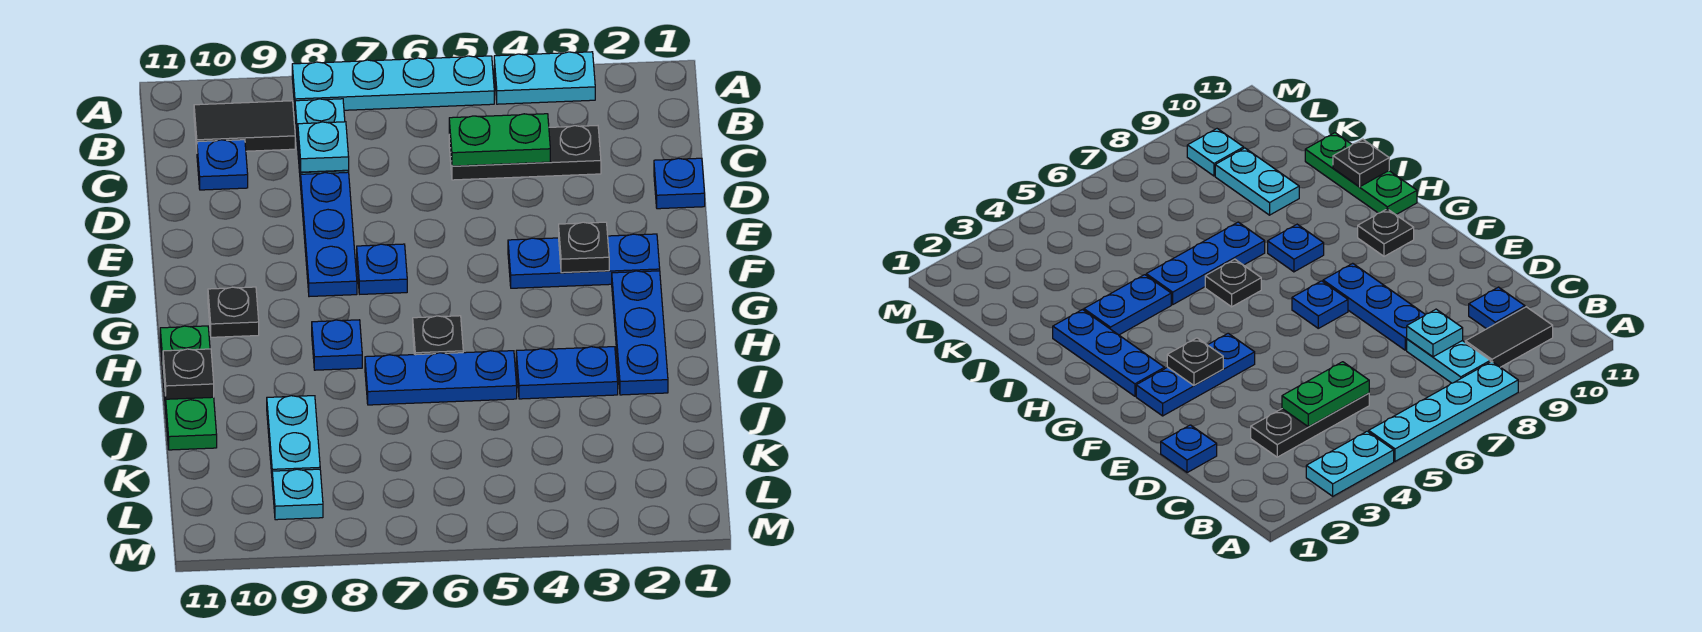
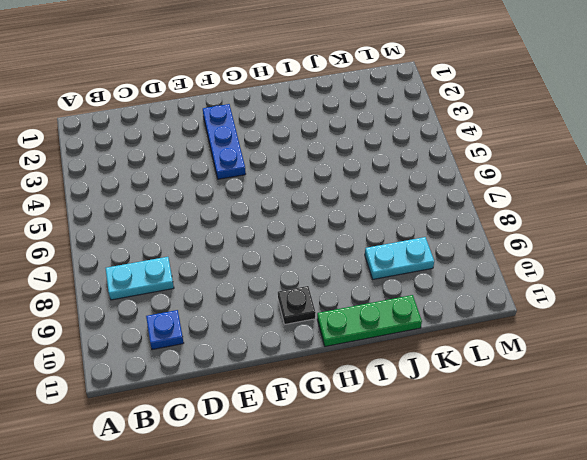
none -> cyan plate A3:A4 level 1
none -> cyan plate A5:A8 level 1
none -> black tile B9:B10 level 1

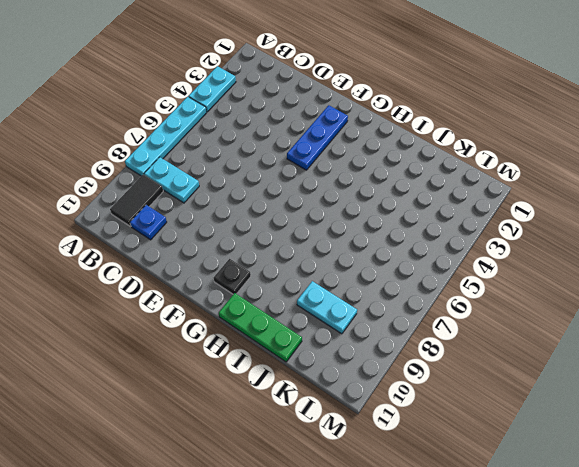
none -> black plate C3:C5 level 1
none -> blue plate D1 level 1
none -> blue plate D8:F8 level 1

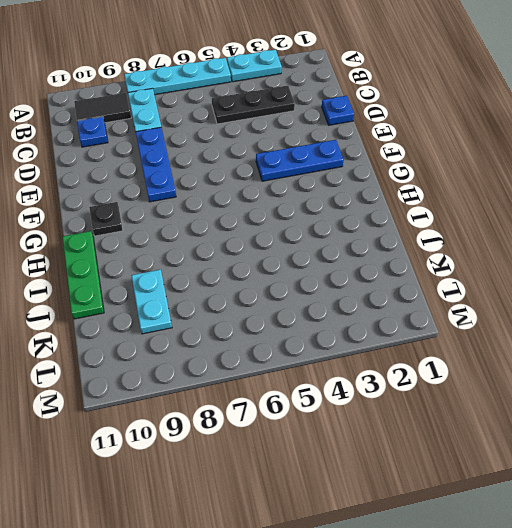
none -> blue plate F7 level 1
none -> blue plate G2:I2 level 1
none -> black plate H6 level 1

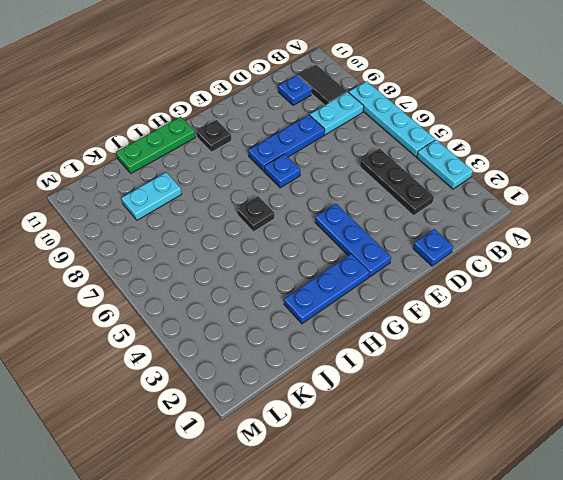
none -> blue plate H8 level 1
none -> blue plate I3:I4 level 1
none -> blue plate I5:I7 level 1

